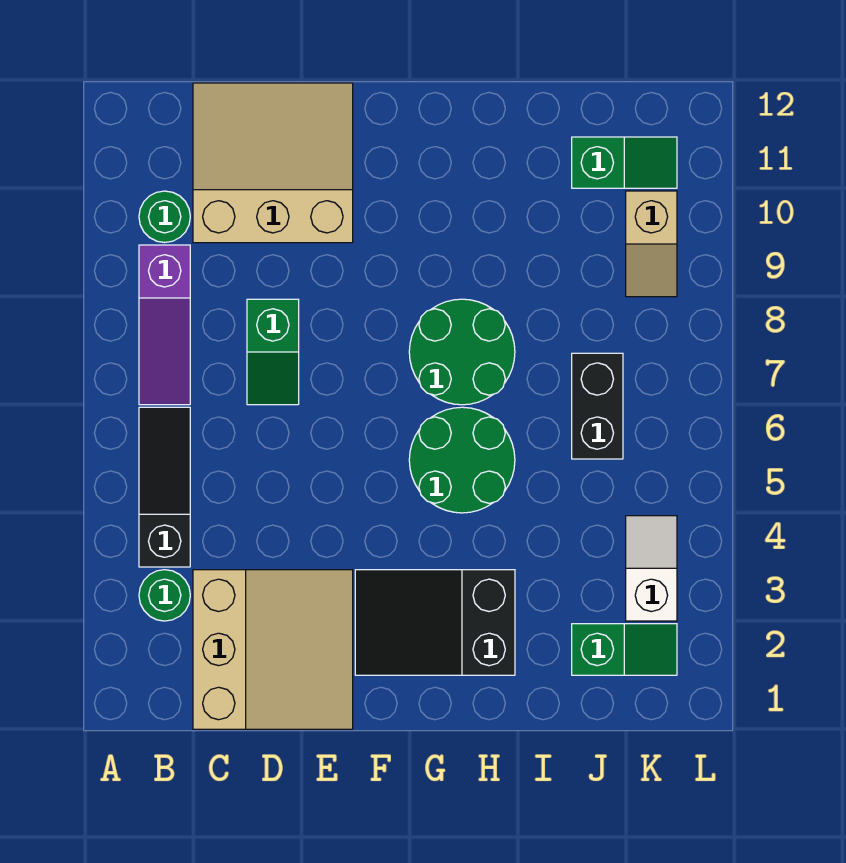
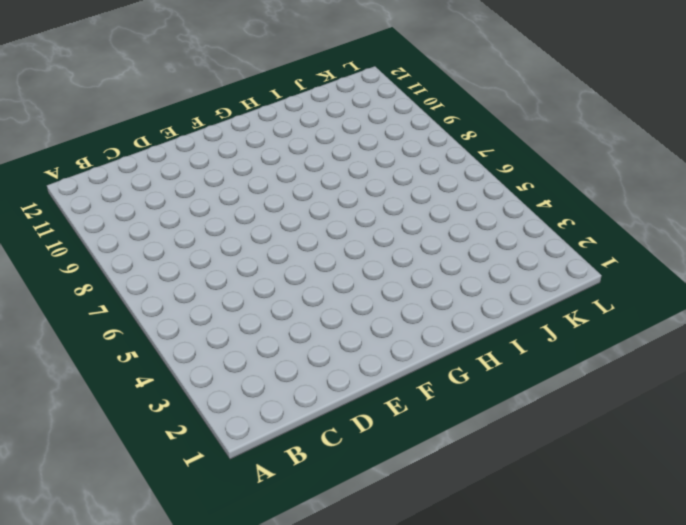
none -> green round brick B3 level 1
none -> black slope B4:B6 level 1 top 4
none -> purple slope B7:B9 level 1 top 9

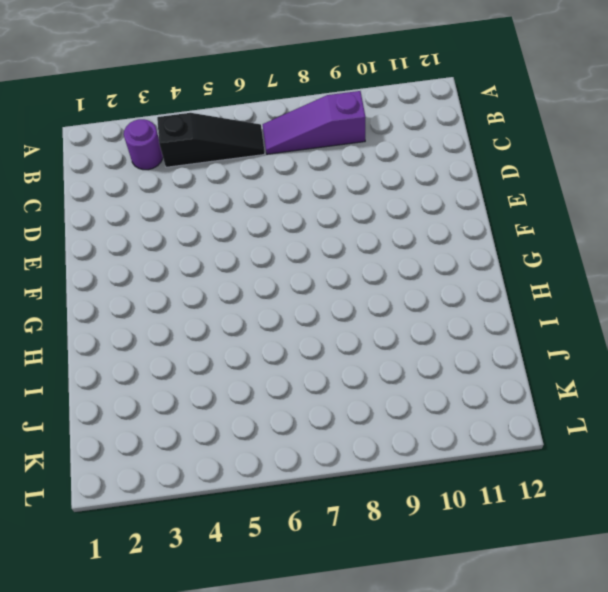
purple round brick B3 level 1 -> green round brick B3 level 1
none -> green round brick B10 level 1
none -> tan slope C1:E3 level 1 top C
none -> tan slope C10:E12 level 1 top 10

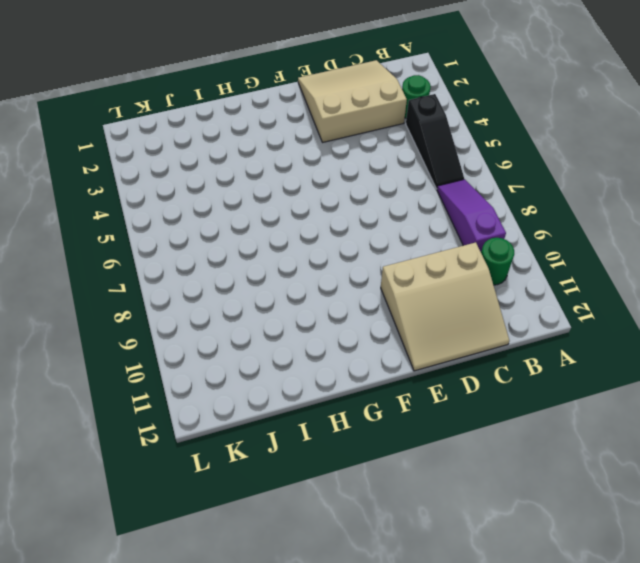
tan slope C1:E3 level 1 top 3 -> tan slope C1:E3 level 1 top C
none -> green slope D7:D8 level 1 top 8
none -> black slope F2:H3 level 1 top H
none -> green round brick G5:H6 level 1

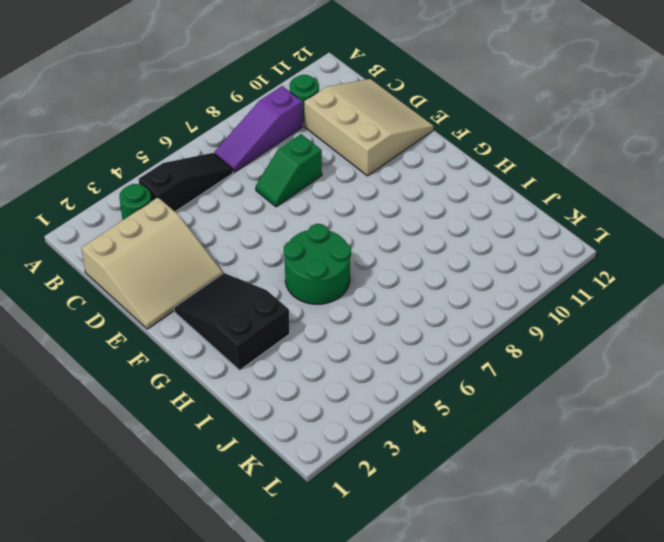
none -> green round brick G7:H8 level 1
none -> green slope J2:K2 level 1 top J
none -> black brick J6:J7 level 1

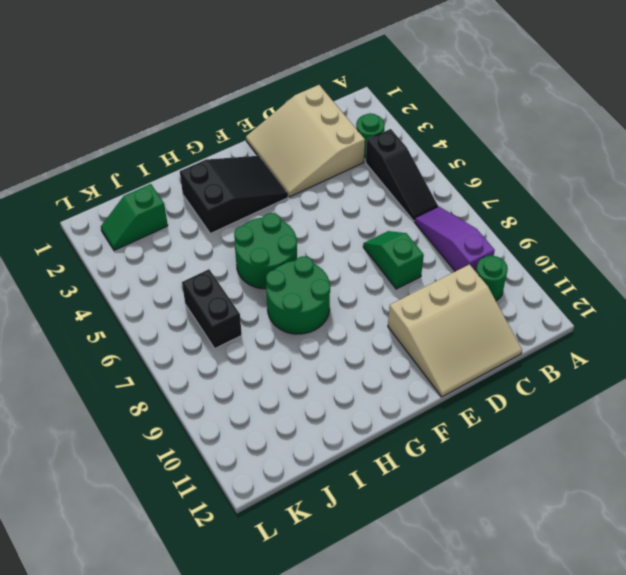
none -> green slope J11:K11 level 1 top J
none -> white slope K3:K4 level 1 top 3
none -> tan slope K9:K10 level 1 top 10

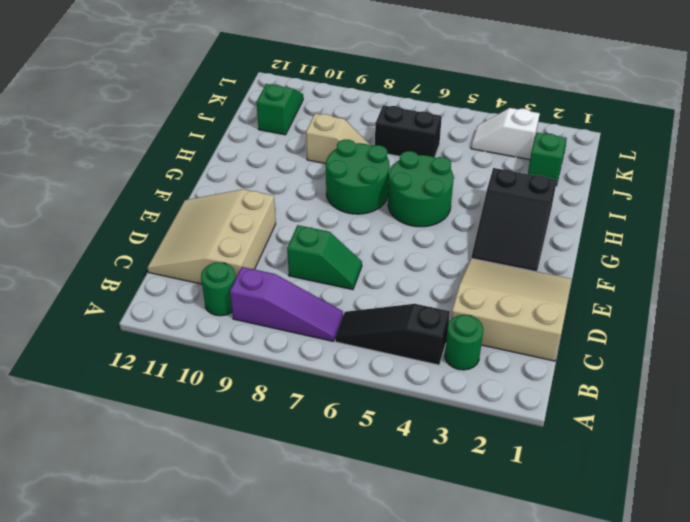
tan slope I8:I9 level 1 top 9 -> tan slope K9:K10 level 1 top 10

